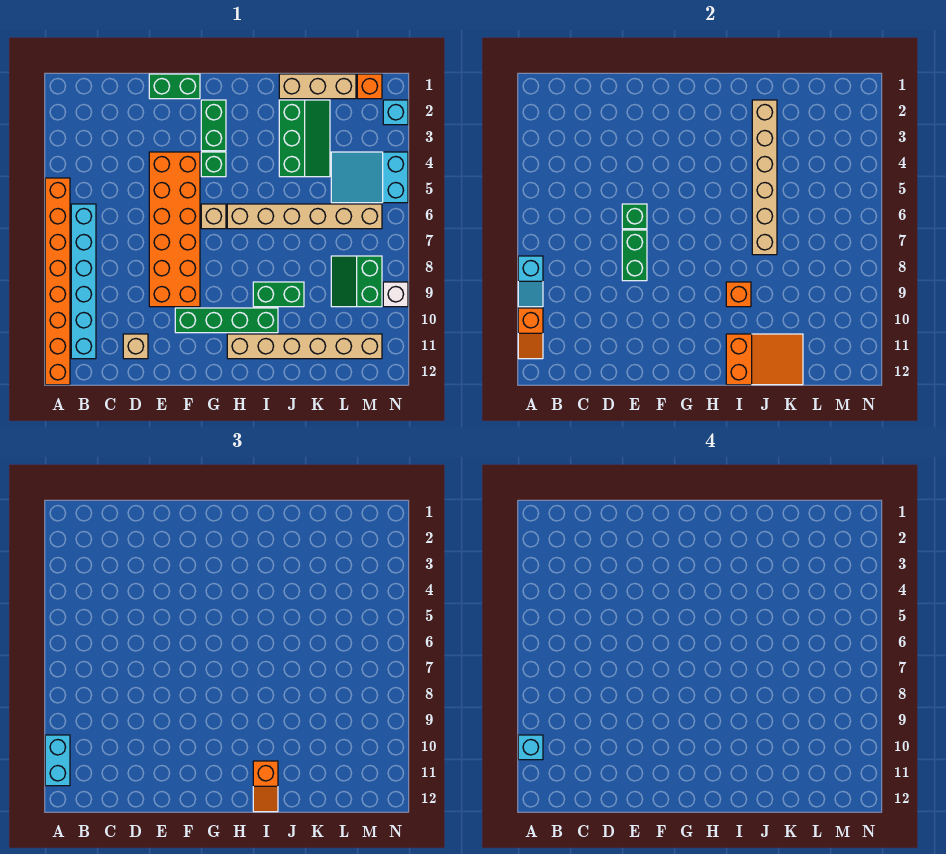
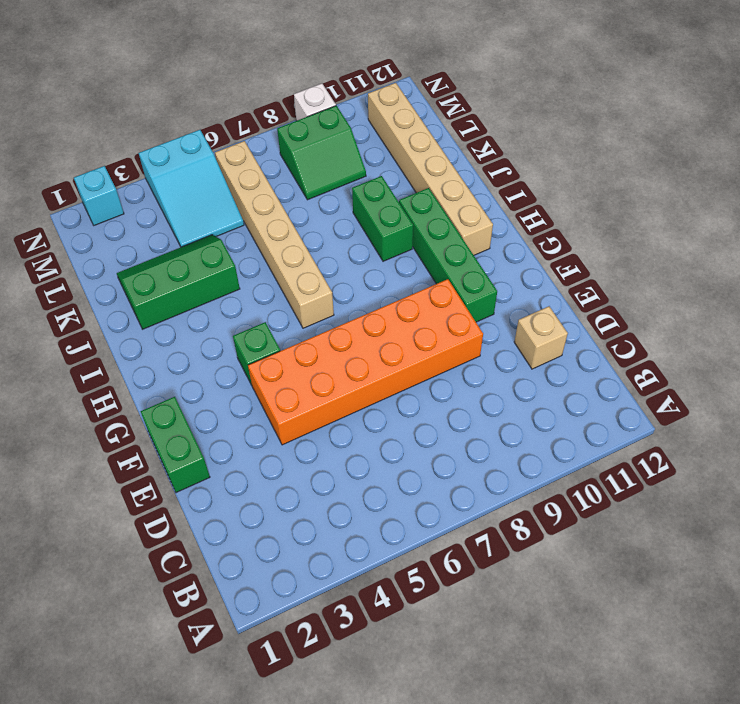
none -> orange brick A5:A12 level 1
none -> cyan brick B6:B11 level 1
none -> green brick G2:G3 level 1

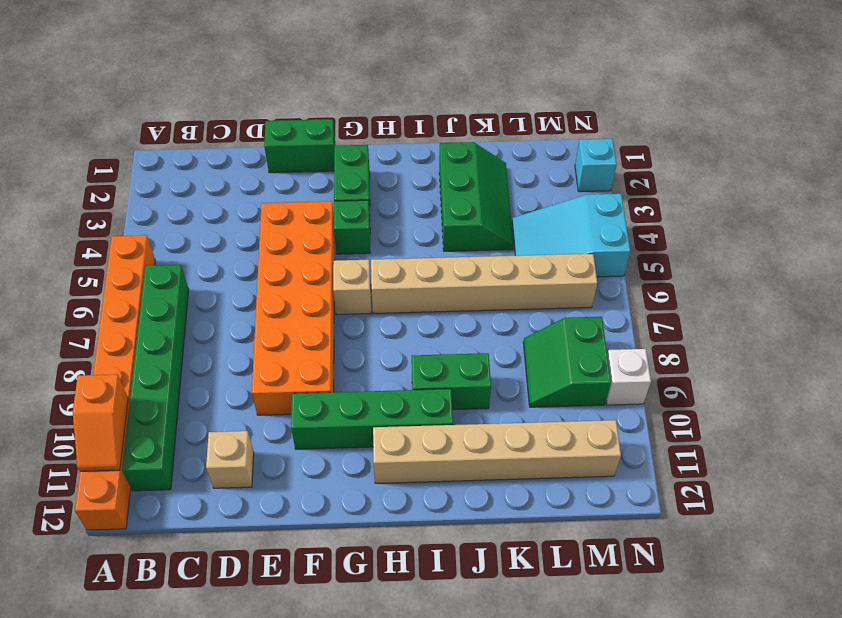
green brick B6:B11 level 1 -> cyan brick B6:B11 level 1
none -> tan brick J1:L1 level 1
none -> orange brick M1 level 1
none -> cyan slope A8:A9 level 2 top 8

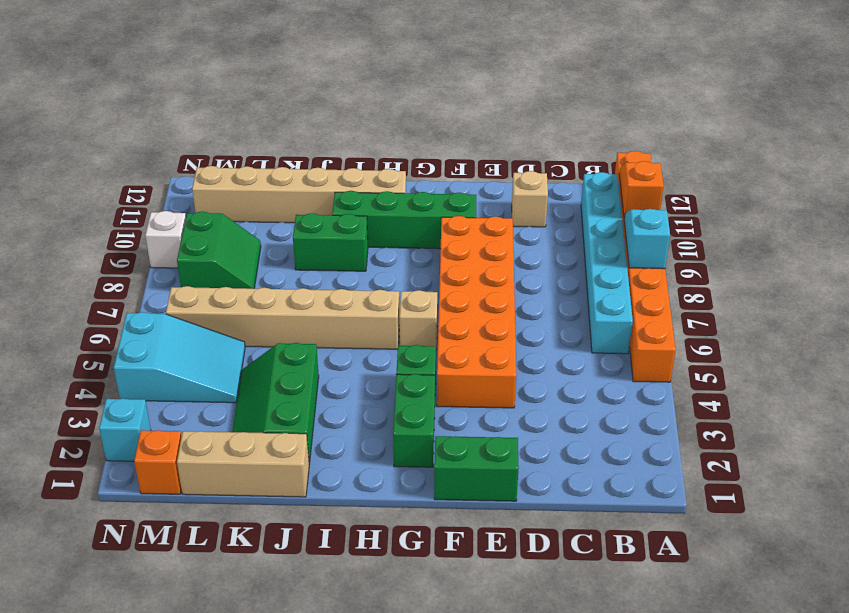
none -> green brick E6 level 2
none -> green brick E7:E8 level 2
none -> orange brick I9 level 2

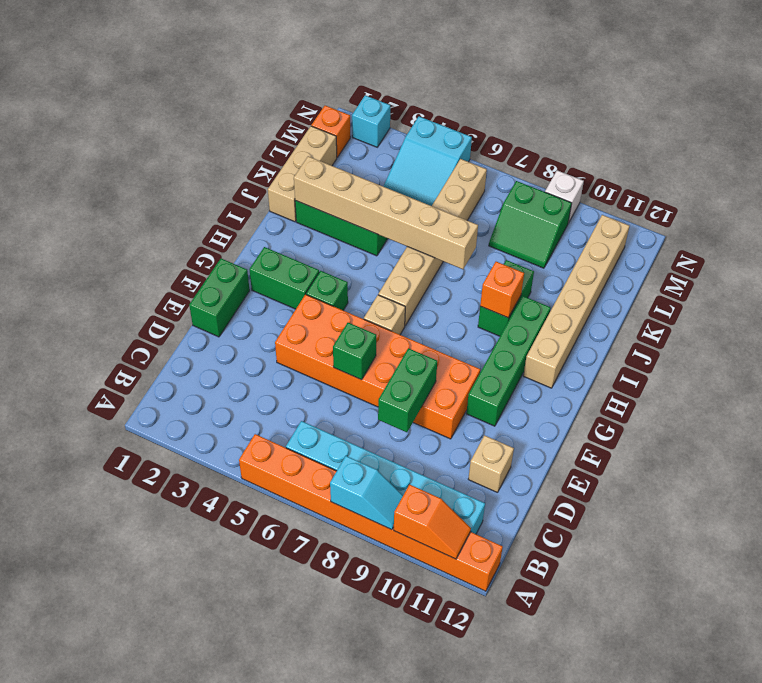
green brick D8:E8 level 2 -> green brick E7:E8 level 2
none -> orange slope I11:K12 level 2 top I
none -> cyan brick A10:A11 level 3
none -> orange slope I11:I12 level 3 top 11

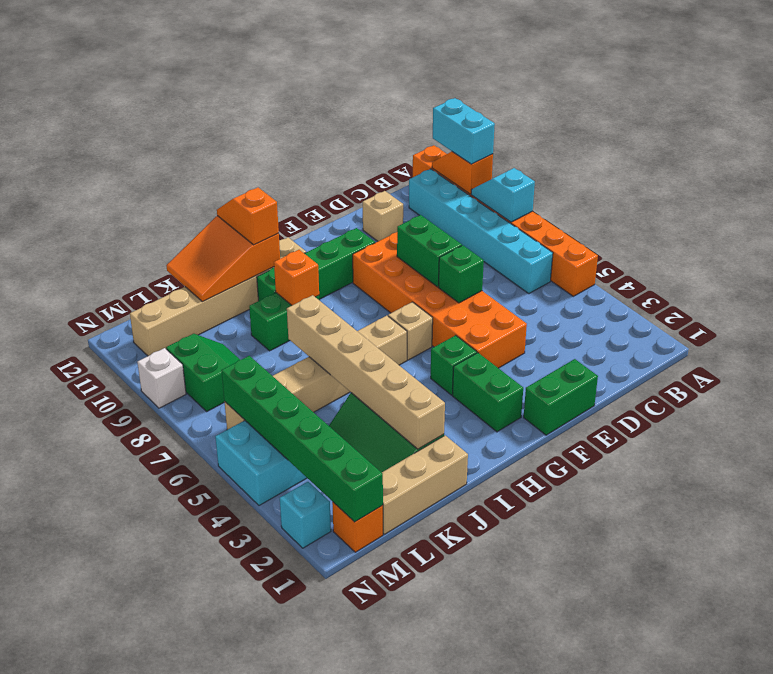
green brick M1:M6 level 2 -> none
none -> cyan brick A10 level 4

